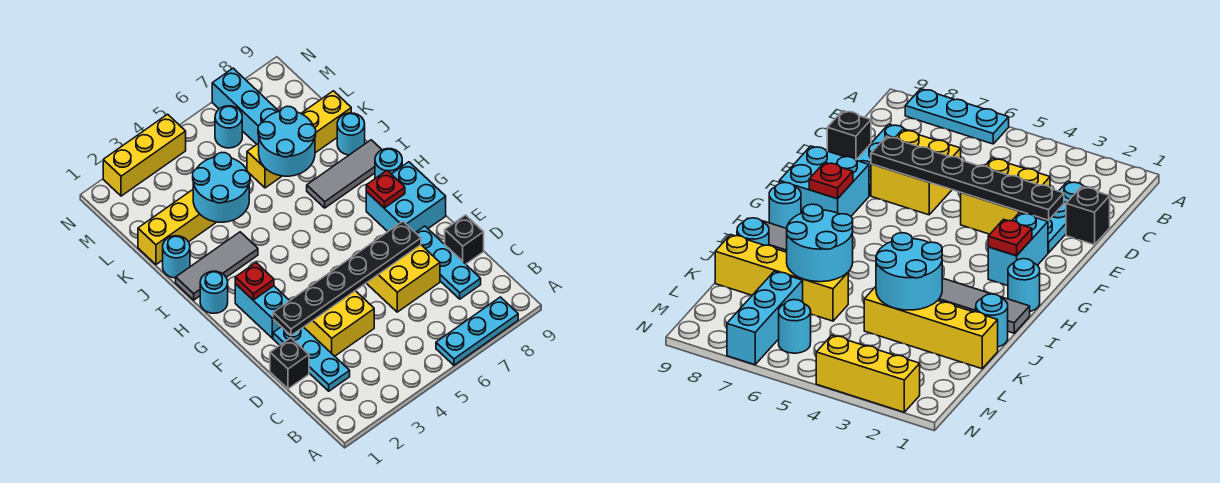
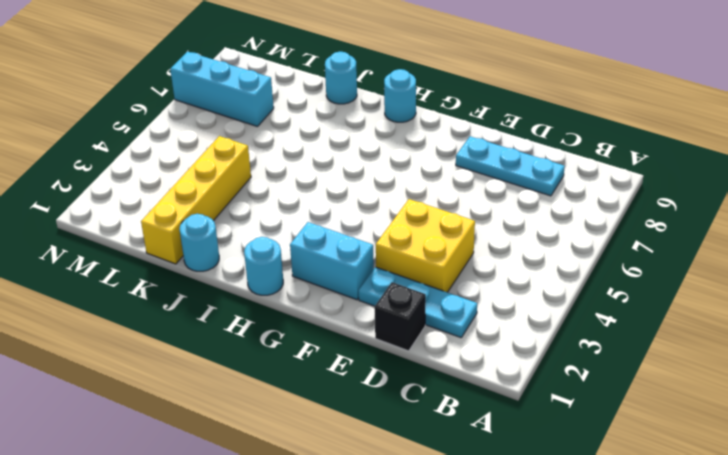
none -> cyan plate A6:A8 level 1
none -> yellow brick D6:E7 level 1
none -> black brick D9 level 1

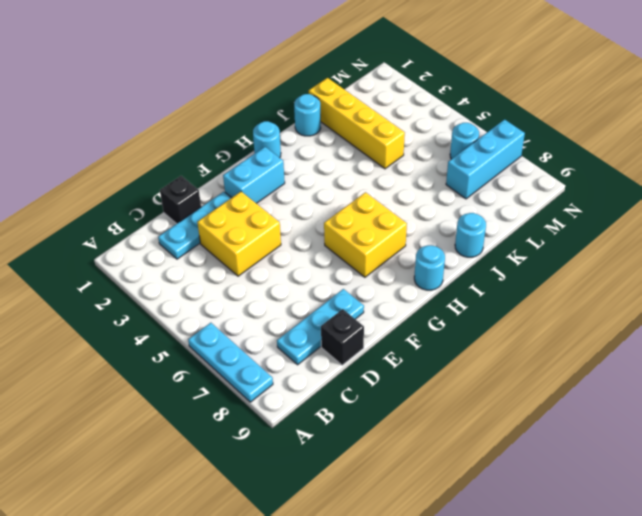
yellow brick G6:H7 level 1 -> yellow brick D6:E7 level 1
none -> cyan brick F8:G9 level 1
none -> grey tile I1:I3 level 1
none -> grey tile I7:I9 level 1

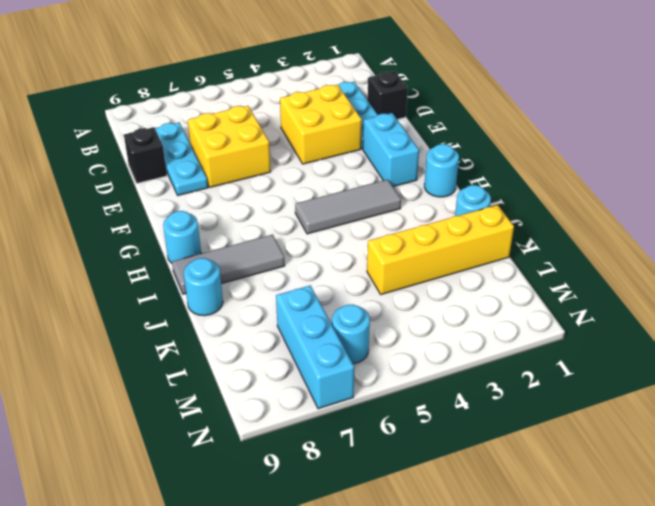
grey tile H3:H5 level 1 -> grey tile I1:I3 level 1
none -> cyan plate A6:A8 level 1
none -> cyan brick F8:G9 level 1
none -> yellow brick K6:K9 level 1

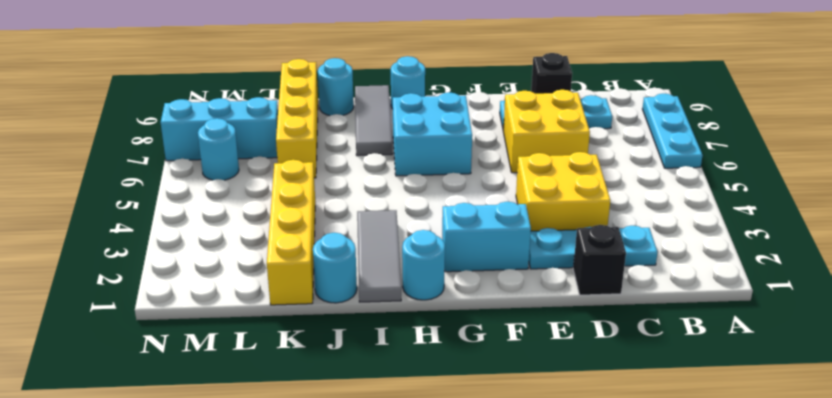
cyan brick G6:H7 level 1 -> cyan brick F8:G9 level 1
none -> yellow brick N2:N4 level 1
none -> black plate E2:E7 level 2
none -> red plate G2 level 2

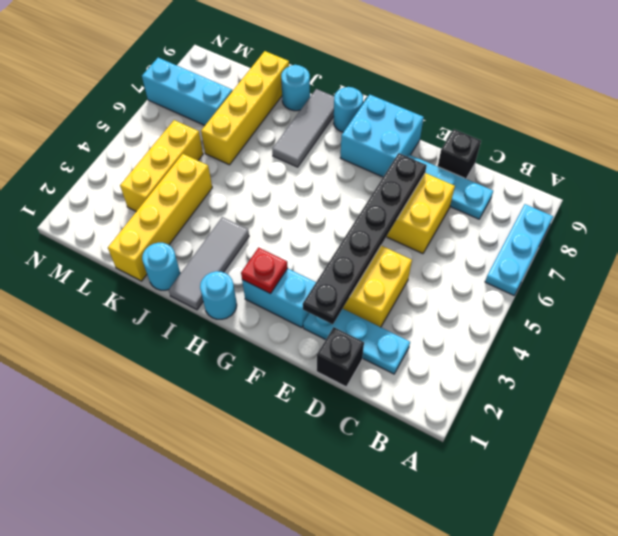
yellow brick L3:L5 level 1 -> yellow brick N2:N4 level 1
none -> cyan round brick M6 level 1
none -> red plate G8 level 2
none -> cyan round brick J3:K4 level 2

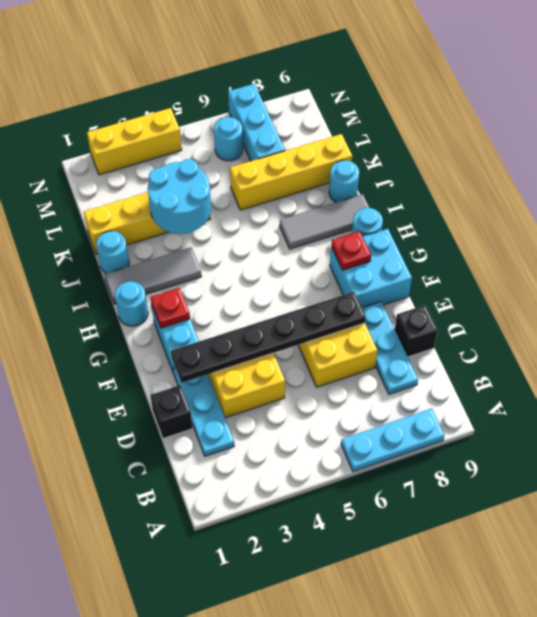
none -> cyan round brick J6:K7 level 2

